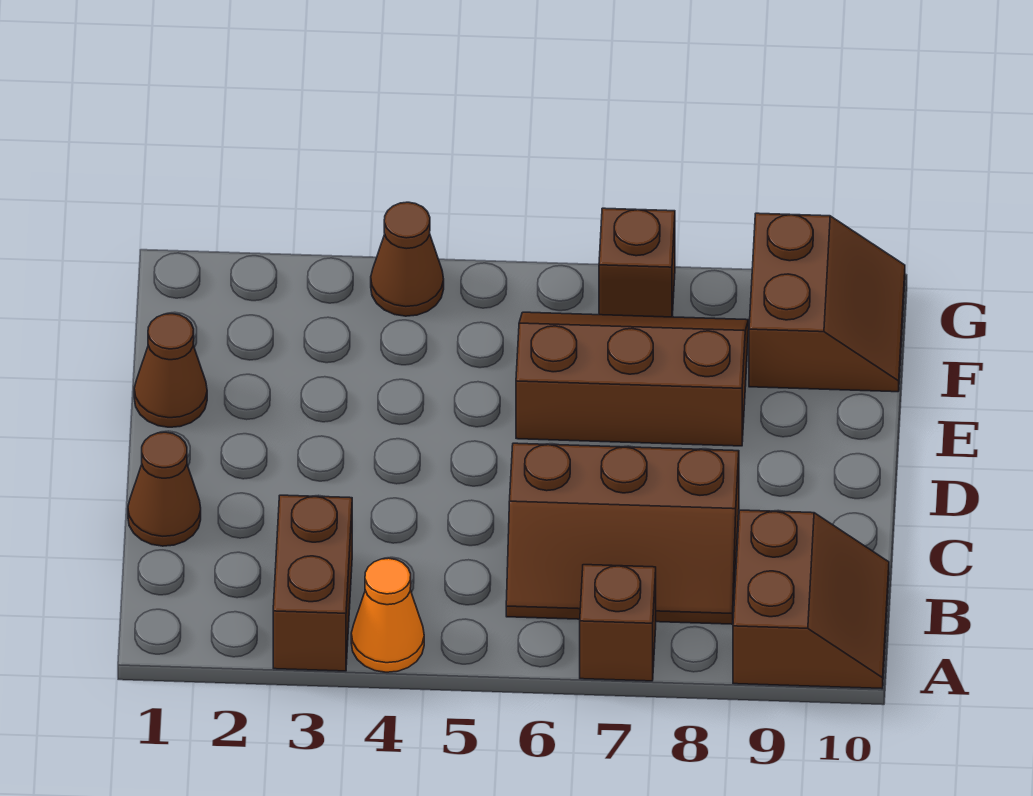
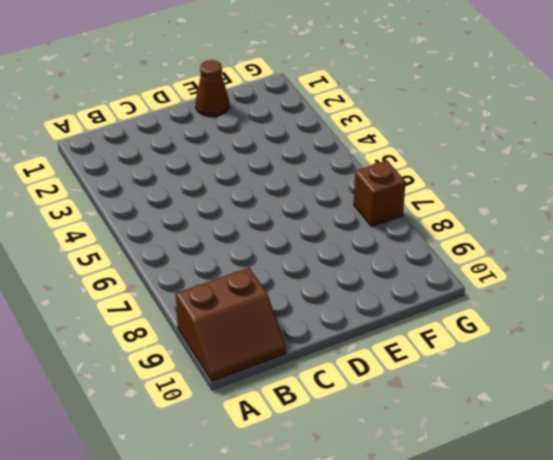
none -> brown brick A3:B3 level 1
none -> orange cone A4 level 1

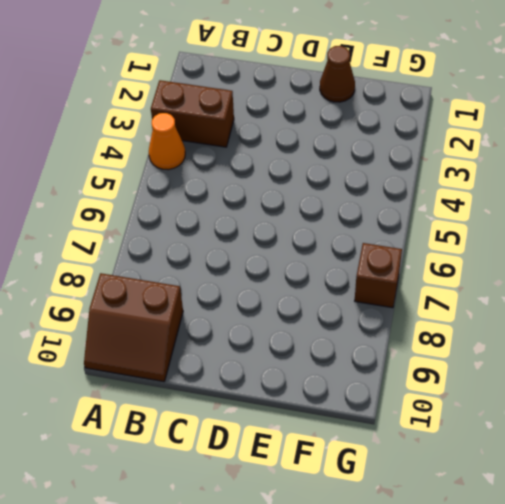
none -> brown brick A7 level 1
none -> brown slope B6:C8 level 1 top C

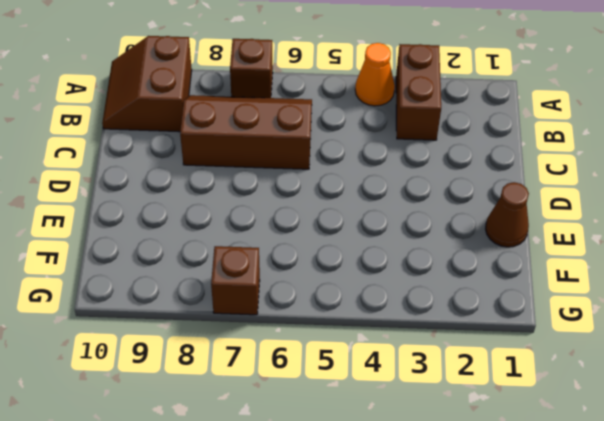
none -> brown cone C1 level 1
none -> brown slope E6:F8 level 1 top E

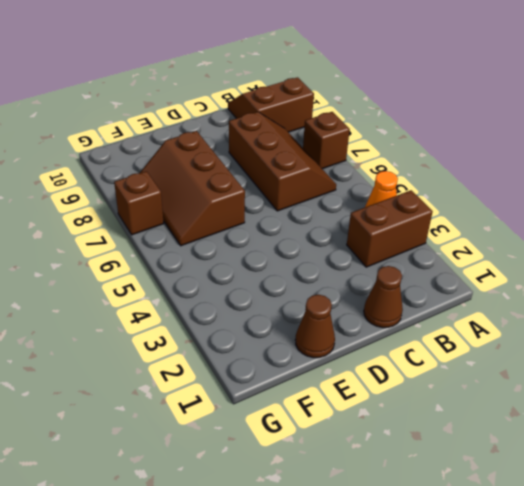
none -> brown slope F9:G10 level 1 top 9
none -> brown cone G4 level 1

